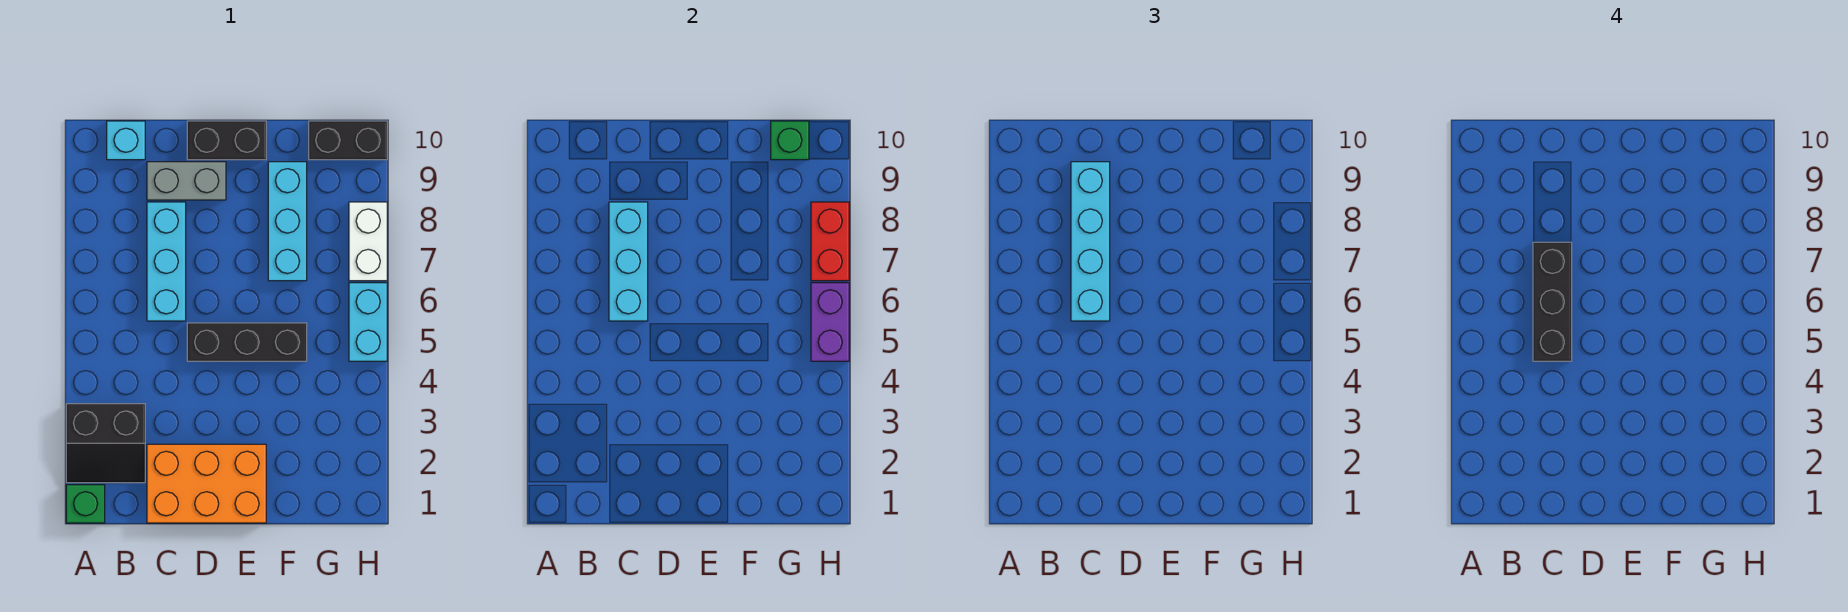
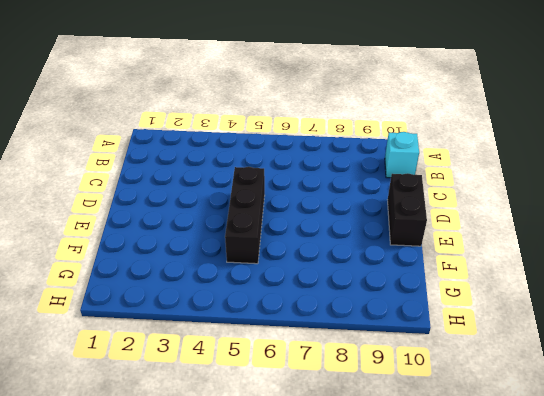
none -> green brick A1 level 1
none -> black slope A2:B3 level 1 top 3
none -> orange brick C1:E2 level 1

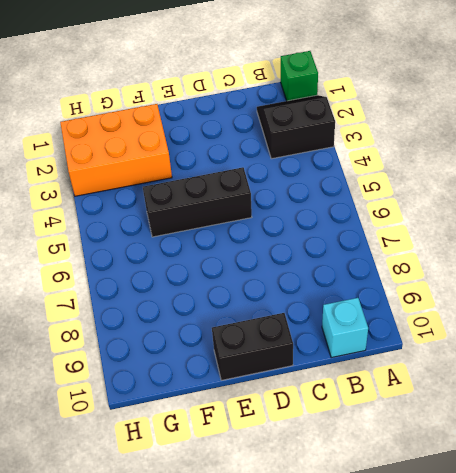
orange brick F2:H3 level 1 -> orange brick C1:E2 level 1
none -> cyan brick C6:C8 level 1
none -> grey brick C9:D9 level 1
none -> cyan brick F7:F9 level 1

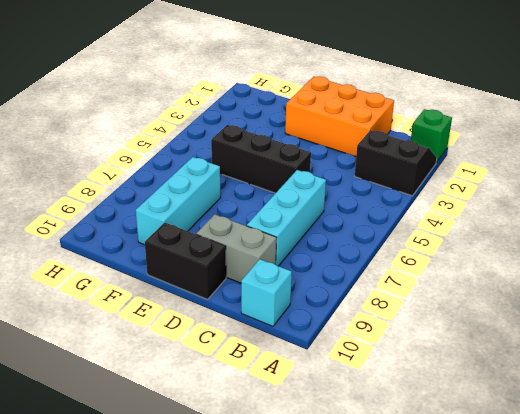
none -> black brick G10:H10 level 1
none -> cyan brick H5:H6 level 1
none -> white brick H7:H8 level 1

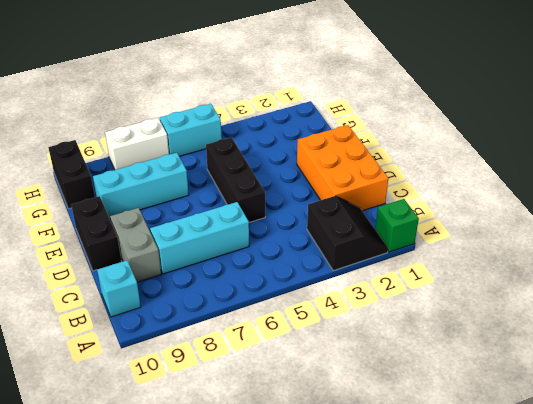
none -> cyan brick C6:C8 level 2
none -> green brick G10 level 2
none -> purple brick H5:H6 level 2

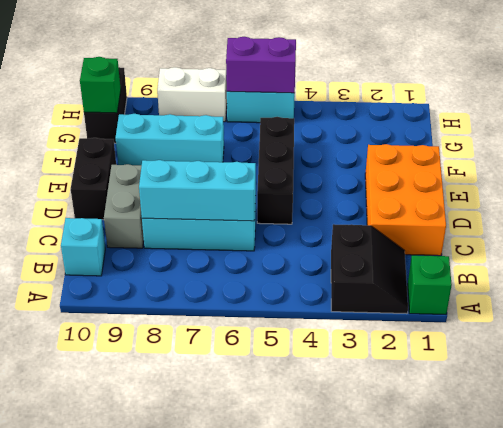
none -> red brick H7:H8 level 2
none -> cyan brick C6:C9 level 3
none -> black brick C5:C7 level 4

